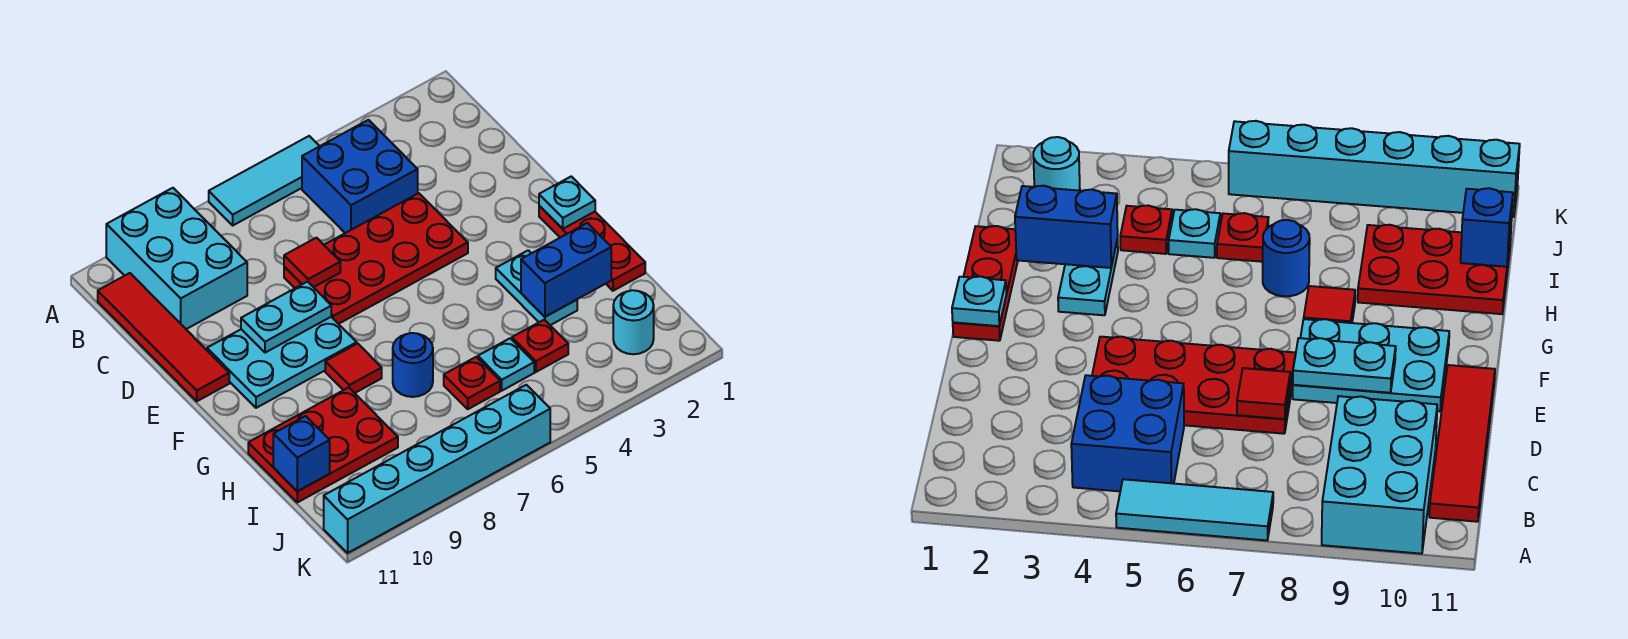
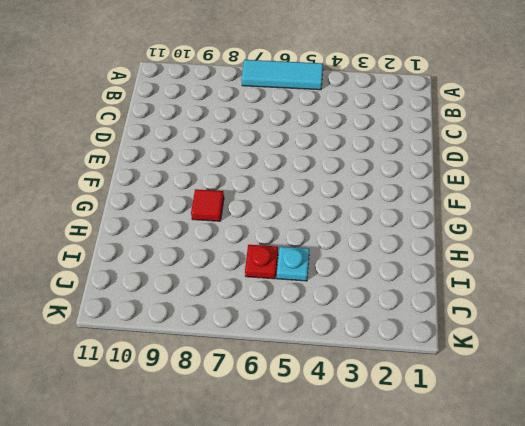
none -> cyan brick A9:C10 level 1
none -> blue brick B4:C5 level 1
none -> red tile B11:E11 level 1

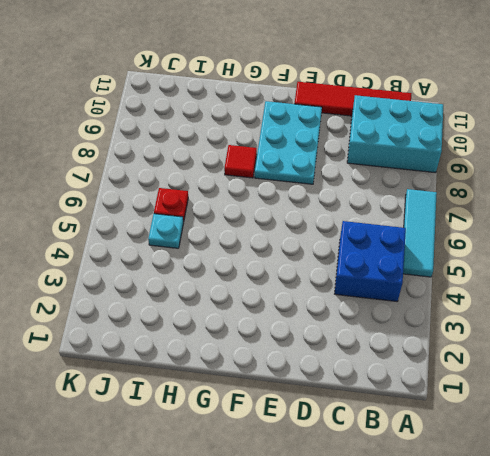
none -> red plate D4:E7 level 1
none -> red plate F1:H1 level 1
none -> cyan plate G3:H3 level 1

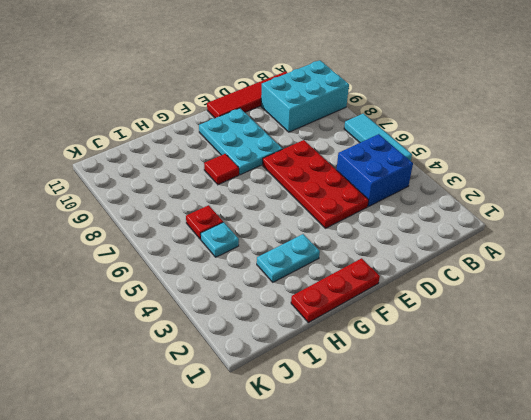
none -> blue round brick H7 level 1
none -> red plate H9:I11 level 1
none -> red plate I4 level 1

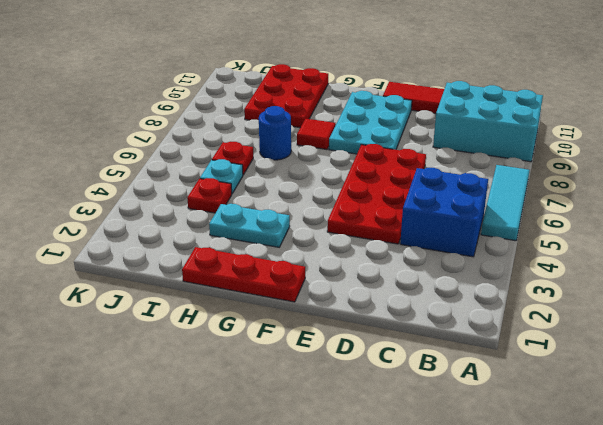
none -> cyan round brick J2 level 1
none -> cyan brick K6:K11 level 1
none -> red tile D7 level 2

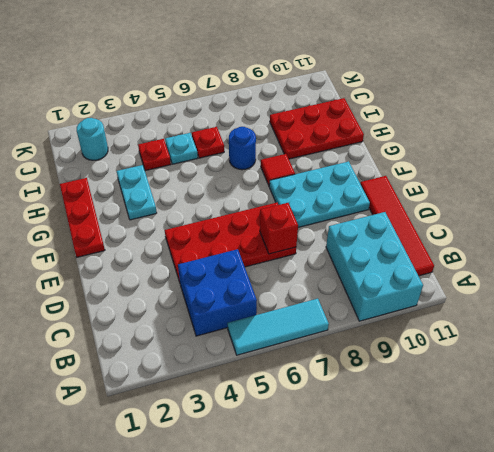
red brick D7 level 2 -> red tile D7 level 2
none -> cyan brick K6:K11 level 1
none -> cyan plate E8:E9 level 2
none -> cyan plate F1 level 2

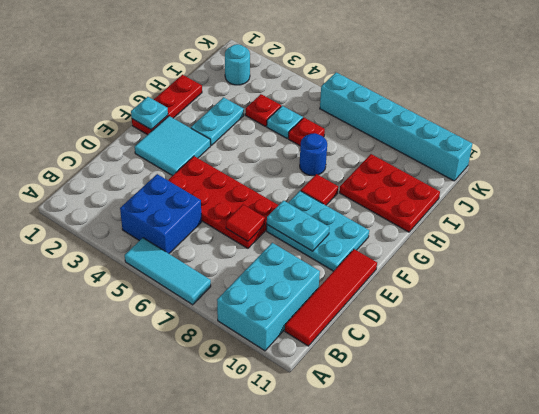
cyan tile E2:F3 level 1 -> none
none -> blue brick H2:H3 level 2
none -> blue brick I11 level 2

